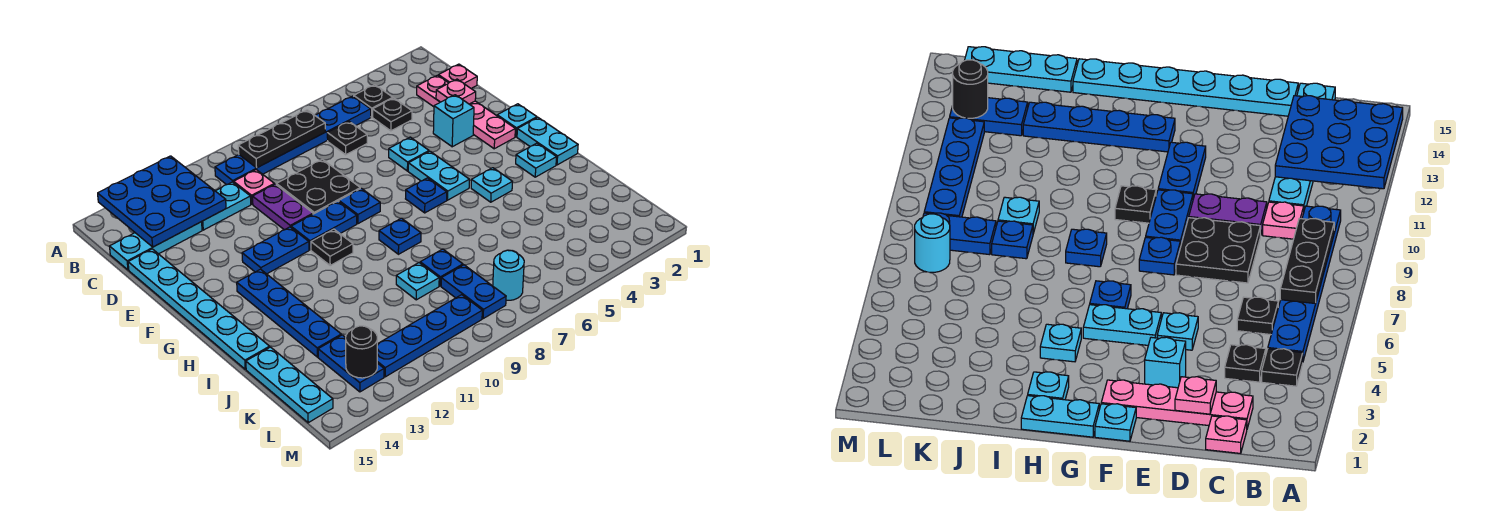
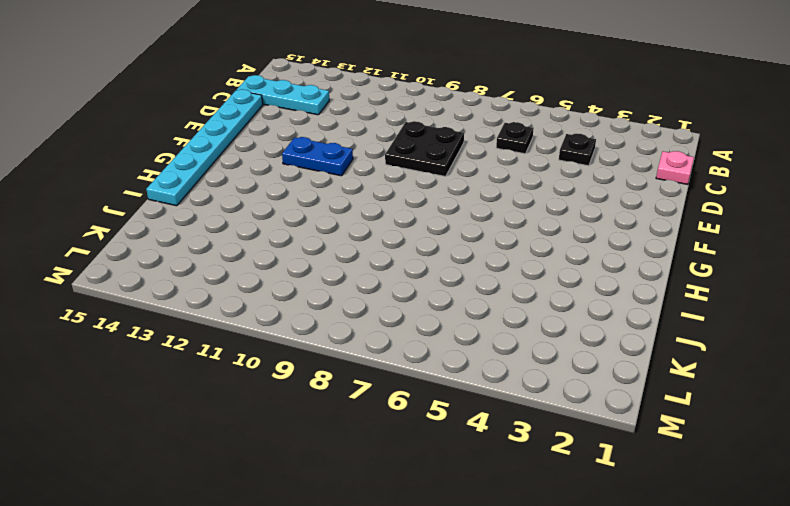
none -> black plate B4 level 1
none -> blue plate B5:B10 level 1
none -> pink plate C2:F2 level 1
none -> pink plate C10 level 1

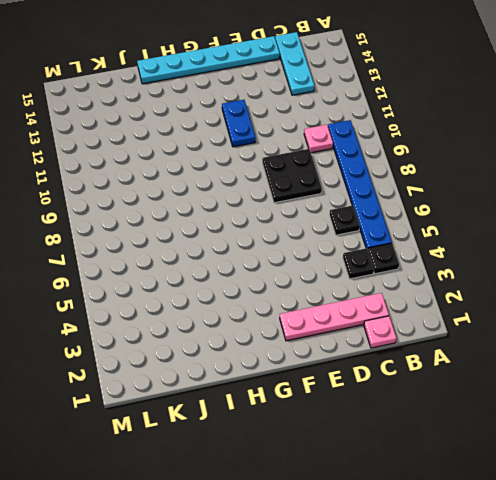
none -> cyan plate C11:C12 level 1
none -> purple plate D10:E10 level 1
none -> cyan brick E3 level 1
none -> cyan plate E5 level 1

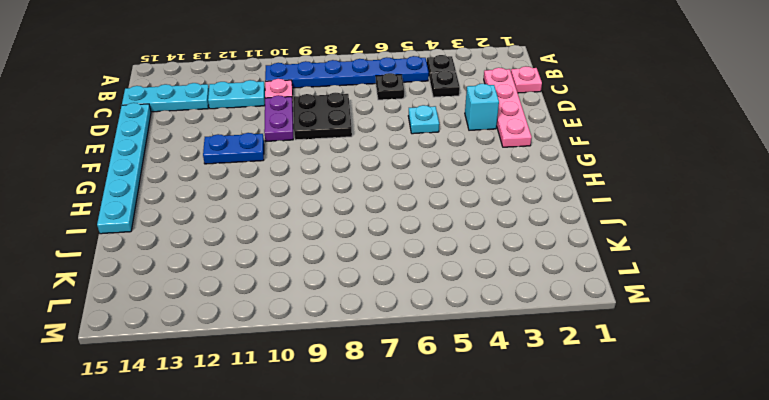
none -> cyan plate F1 level 1
none -> cyan plate F5:G5 level 1
none -> blue plate F8 level 1
none -> blue plate F9:F10 level 1

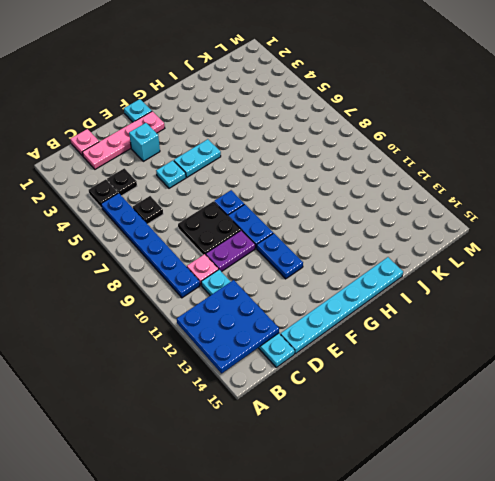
none -> cyan plate G1:H1 level 1
none -> blue plate G6 level 1
none -> black plate G10 level 1
none -> blue plate G13:J13 level 1

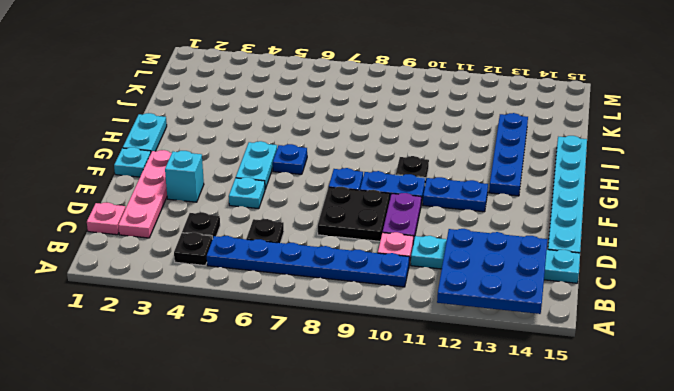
none -> cyan plate H2 level 1
none -> cyan plate H4 level 1
none -> blue plate H8 level 1
none -> blue plate J8 level 1

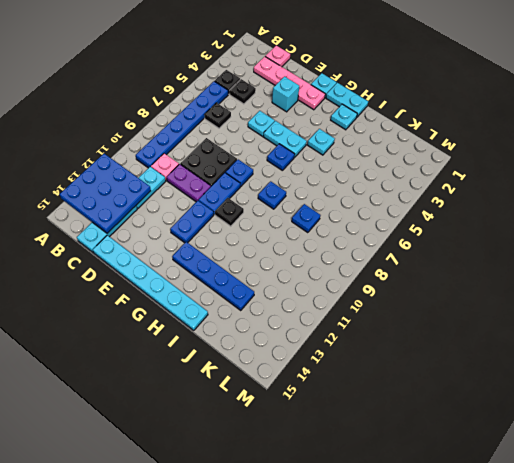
none -> cyan plate J9 level 1
none -> cyan plate J15:L15 level 1
none -> blue plate K8:L8 level 1
none -> blue plate K13:L13 level 1

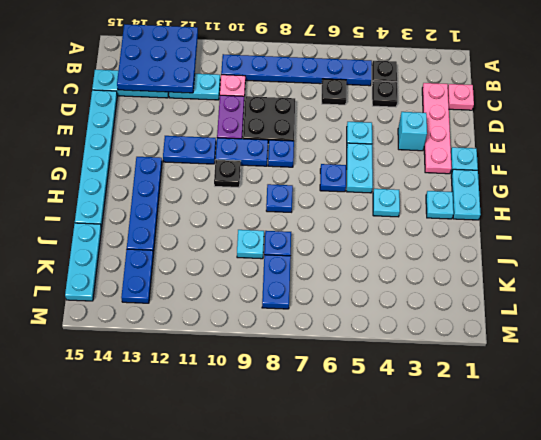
none -> cyan round brick L7 level 1
none -> blue plate L9:L12 level 1
none -> black plate B7:B9 level 2
none -> pink plate D2 level 2

